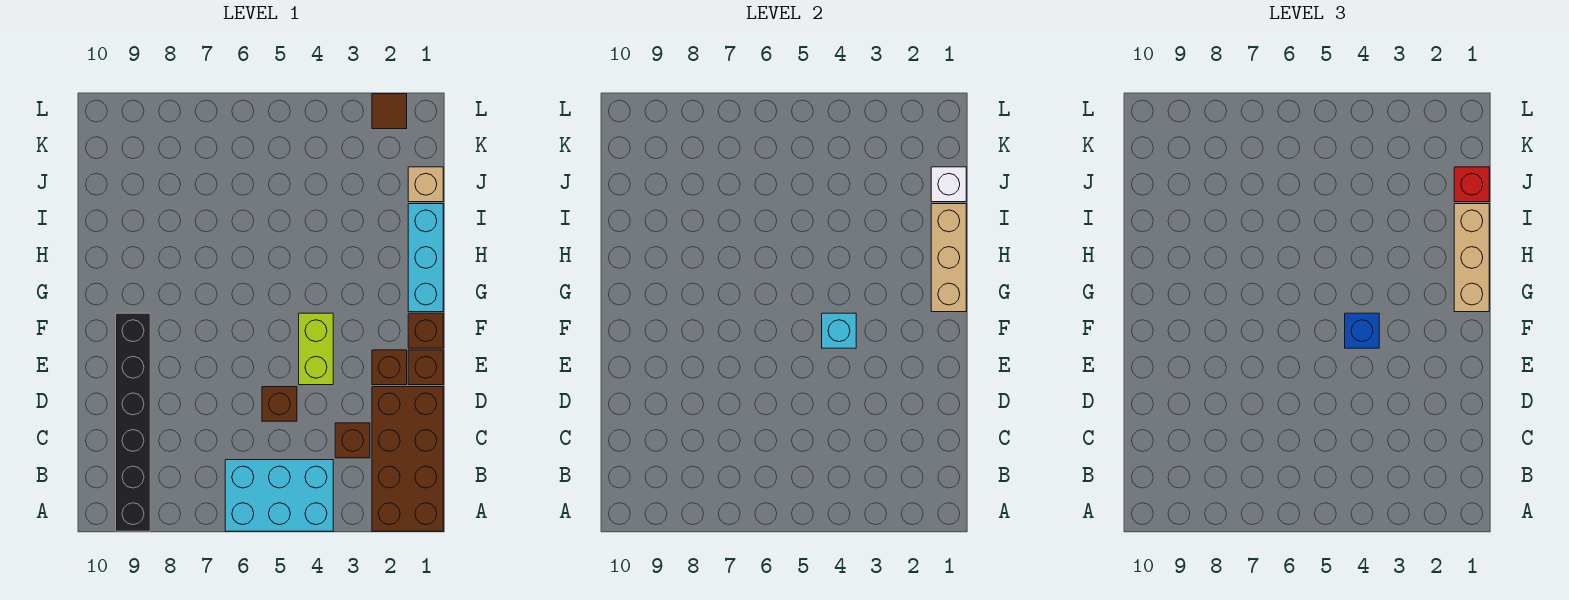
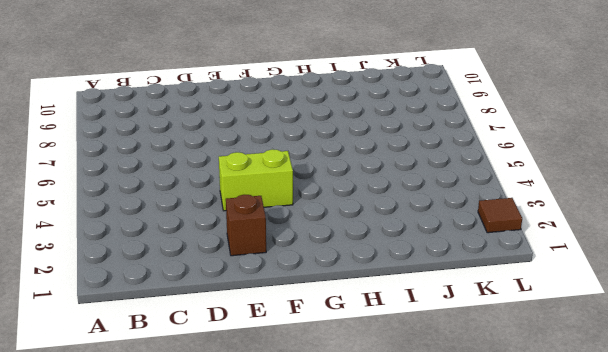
none -> brown brick A1:D2 level 1
none -> cyan brick A4:B6 level 1
none -> black brick A9:F9 level 1

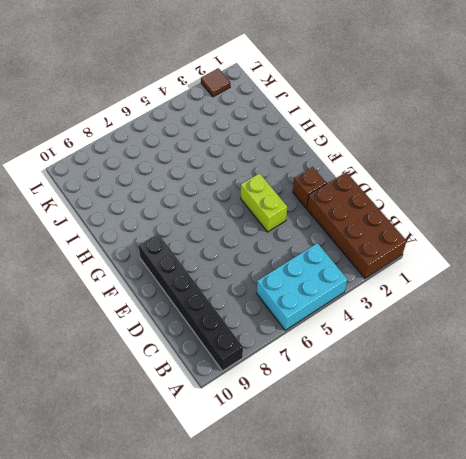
none -> brown brick C3 level 1
none -> brown brick D5 level 1
none -> brown brick E1 level 1

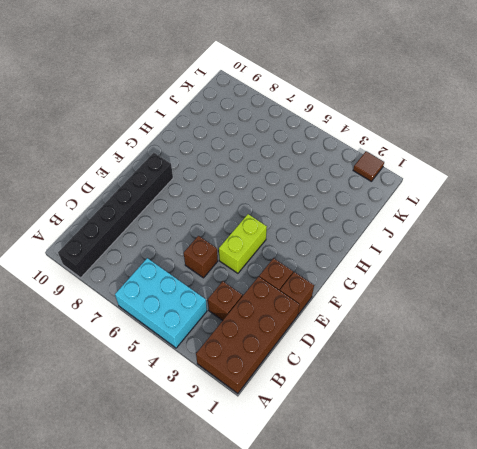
none -> brown brick F1 level 1
none -> cyan brick G1:I1 level 1
none -> tan brick J1 level 1

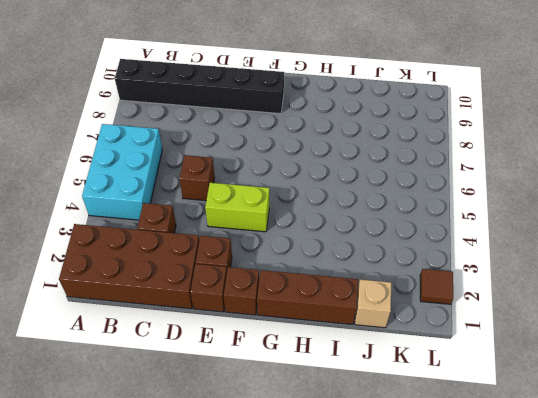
brown brick G1:I1 level 1 -> cyan brick G1:I1 level 1
none -> cyan brick F4 level 2
none -> tan brick G1:I1 level 2
none -> white brick J1 level 2

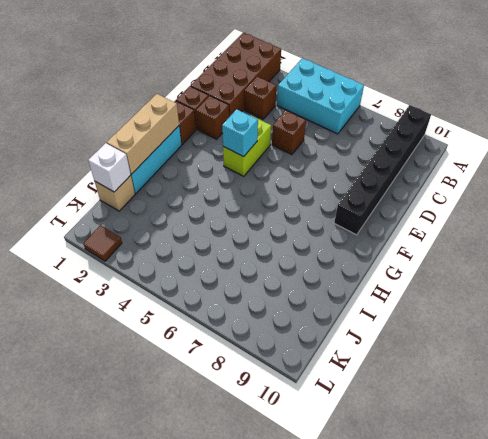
none -> blue brick F4 level 3
none -> tan brick G1:I1 level 3
none -> red brick J1 level 3

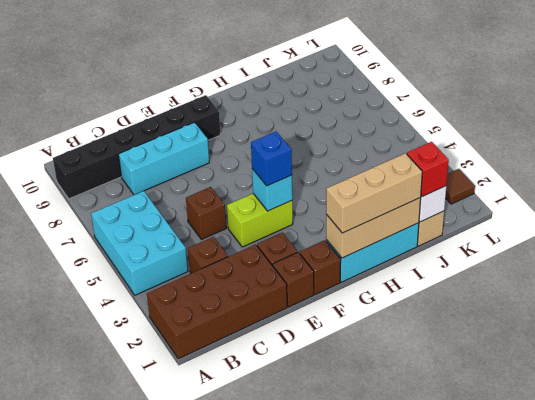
cyan brick C8:E8 level 1 -> none

